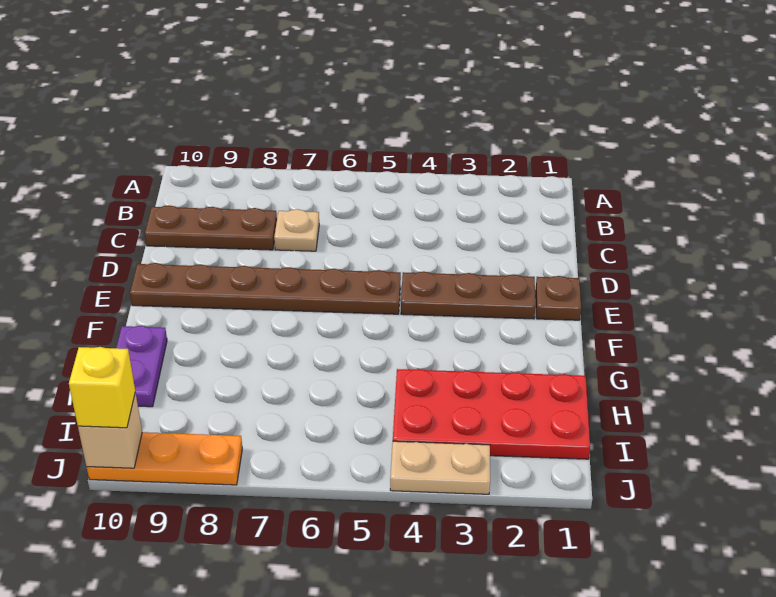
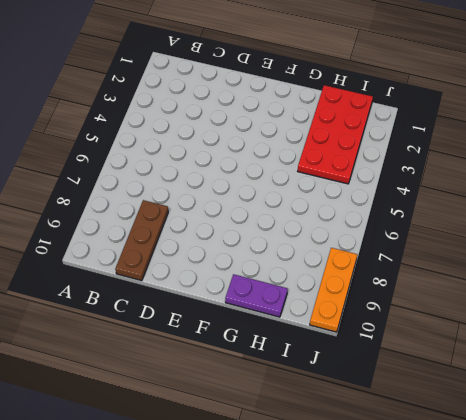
none -> tan plate C7 level 1
none -> brown plate E1 level 1

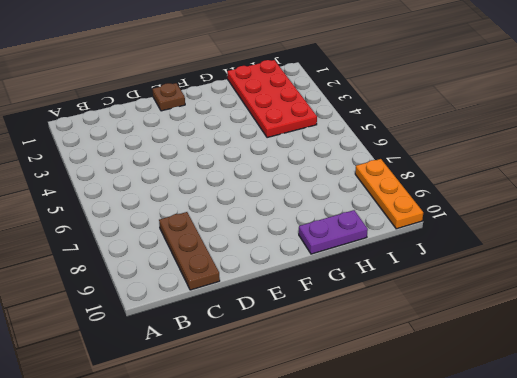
none -> tan plate C7 level 1
none -> brown plate E2:E4 level 1

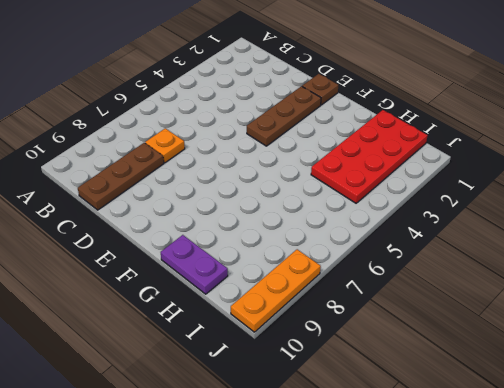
orange plate C7 level 1 -> tan plate C7 level 1
none -> brown plate E5:E10 level 1
none -> tan plate J3:J4 level 1

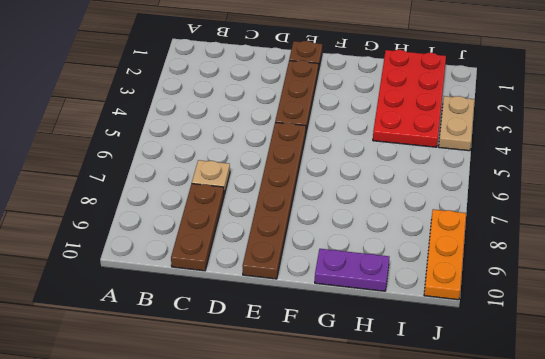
none -> tan brick J10 level 2
none -> yellow brick J10 level 3

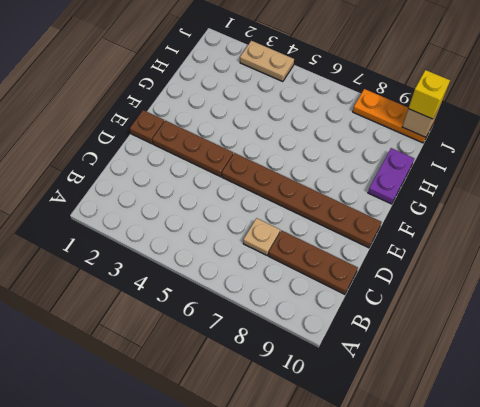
none -> red plate H1:I4 level 1

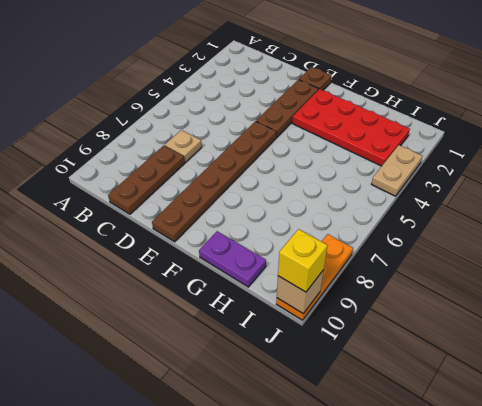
red plate F2:I3 level 1 -> red plate H1:I4 level 1

